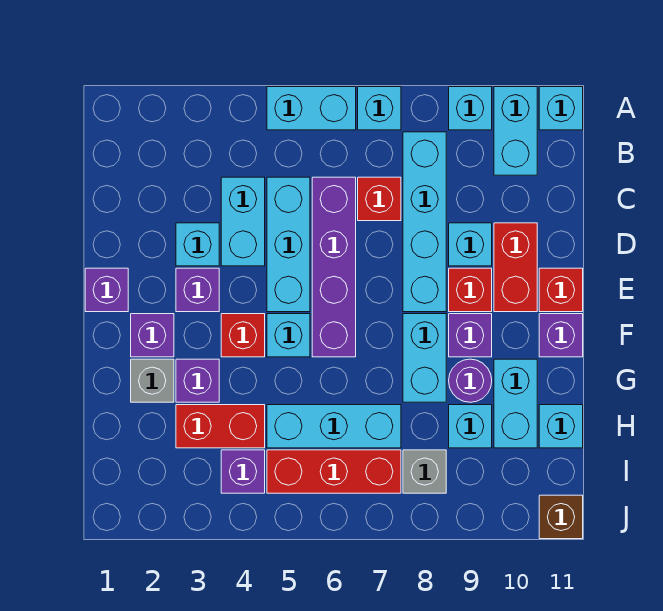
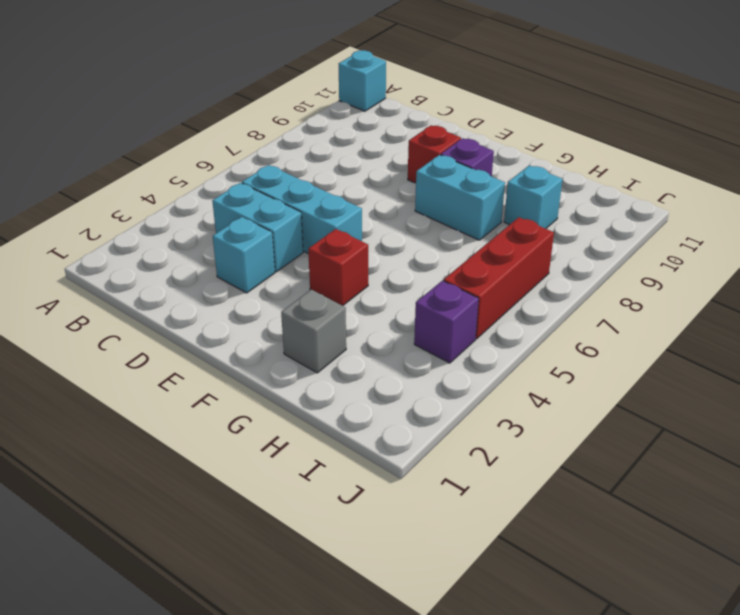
none -> cyan brick A5:A6 level 1
none -> cyan brick A7 level 1
none -> cyan brick A9 level 1
none -> cyan brick A10:B10 level 1

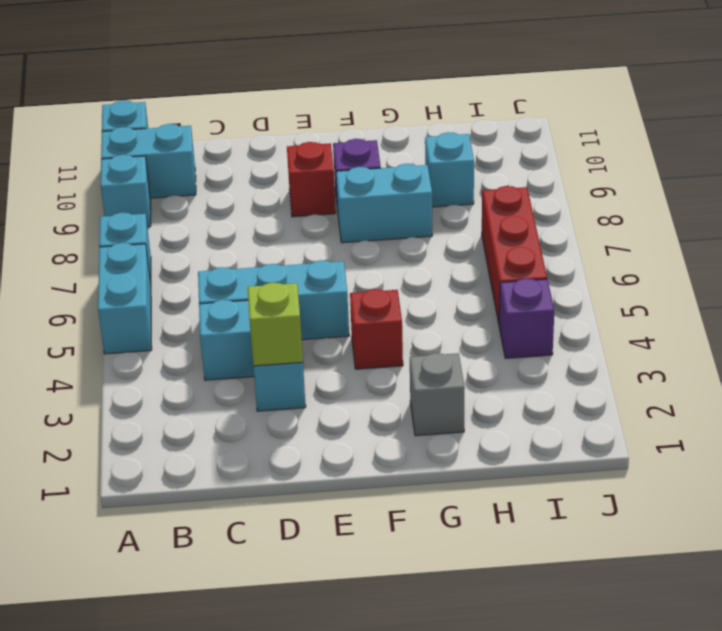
lime brick D3 level 2 -> none
none -> cyan brick B8:E8 level 1
none -> purple brick C6:F6 level 1
none -> red brick C7 level 1
none -> cyan brick D9 level 1

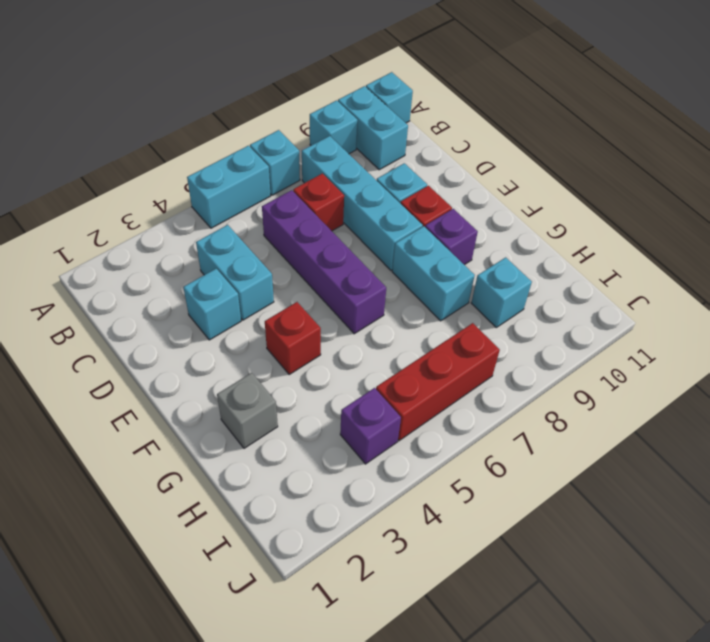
none -> cyan brick C5:E5 level 1
none -> red brick D10:E10 level 1
none -> purple brick E1 level 1
none -> purple brick E3 level 1

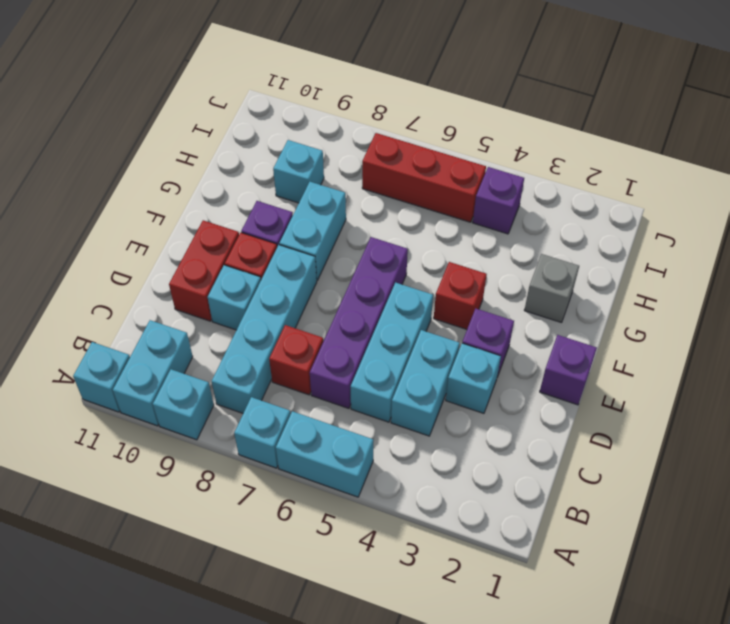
none -> red brick E11 level 1
none -> purple brick F2 level 1
none -> cyan brick F5 level 1
none -> purple brick F11 level 1

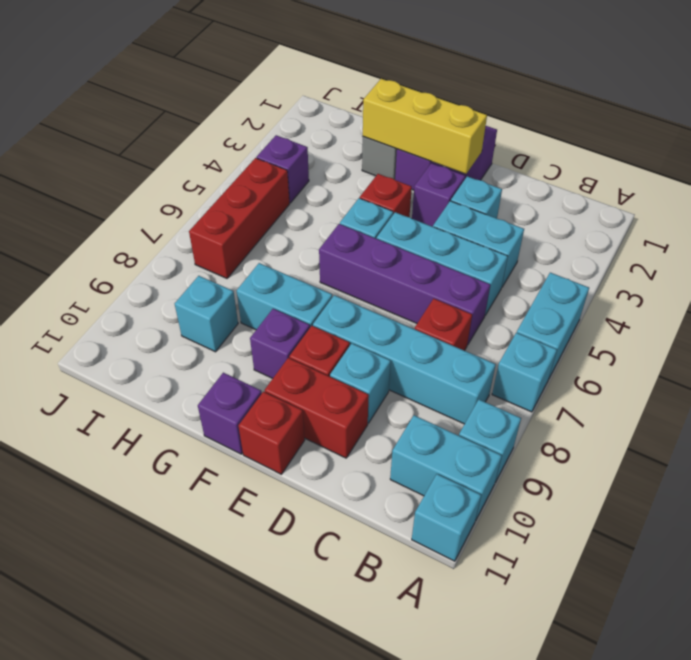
yellow brick E2:G2 level 2 -> none
none -> purple brick G3 level 1
none -> purple round brick G9 level 1
none -> cyan brick G10:H10 level 1
none -> red brick H3:H4 level 1

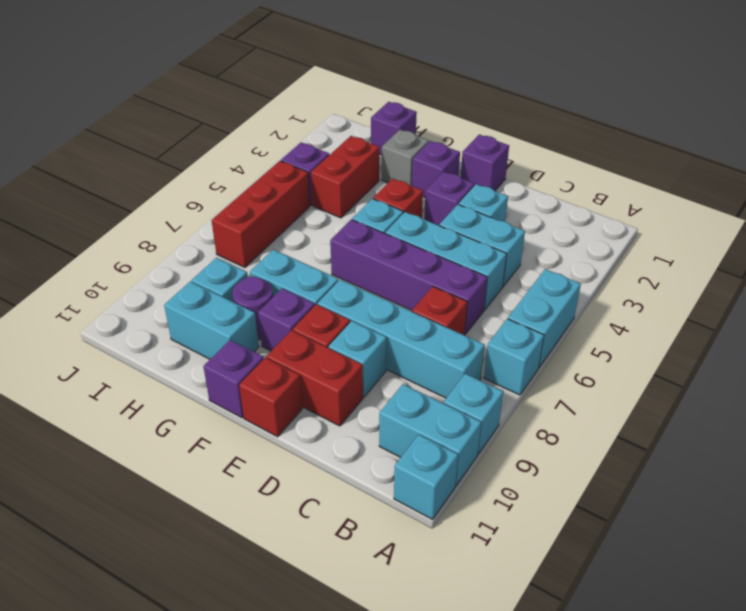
purple brick H1 level 1 -> purple brick G3 level 1
none -> cyan brick H5:H7 level 1
none -> cyan brick H11 level 1
none -> grey brick I8 level 1
none -> brown brick J11 level 1

